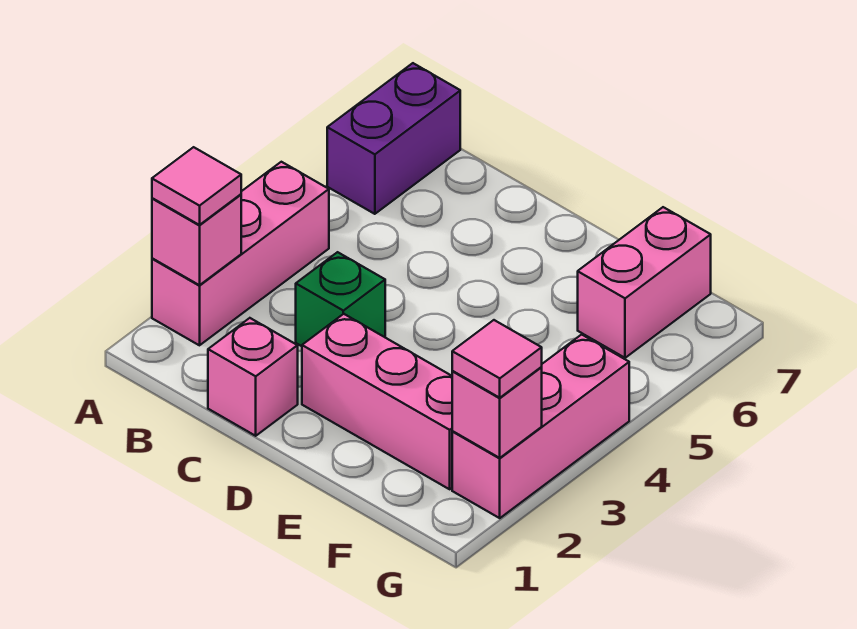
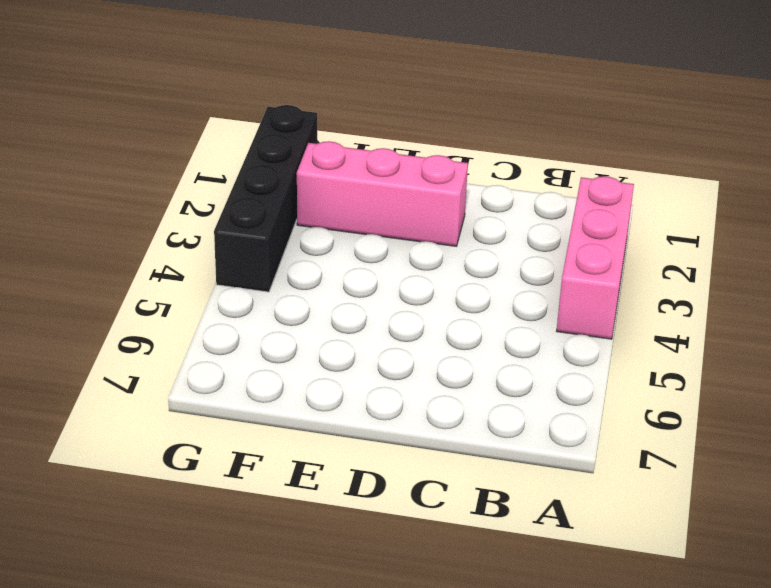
black brick G1:G4 level 1 -> pink brick G2:G4 level 1
none -> purple brick A6:A7 level 1
none -> pink brick C1 level 1

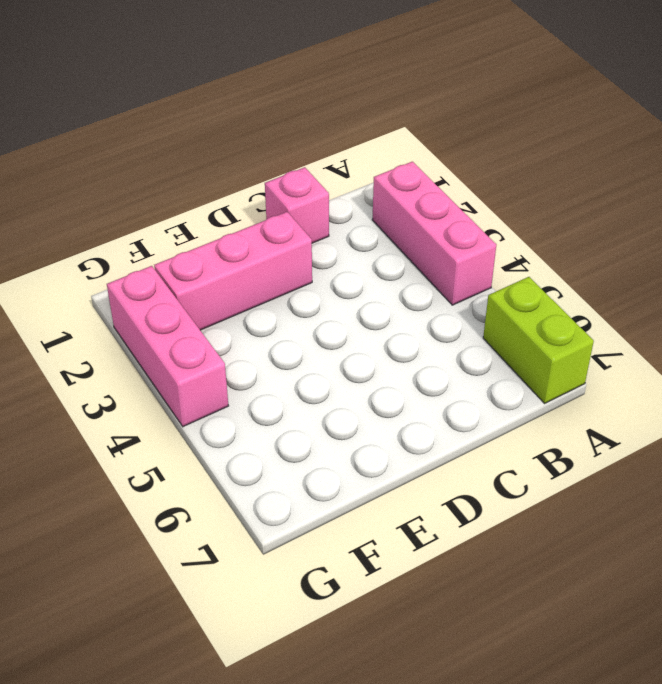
lime brick A6:A7 level 1 -> purple brick A6:A7 level 1
none -> green brick C3 level 1
none -> pink brick F6:F7 level 1

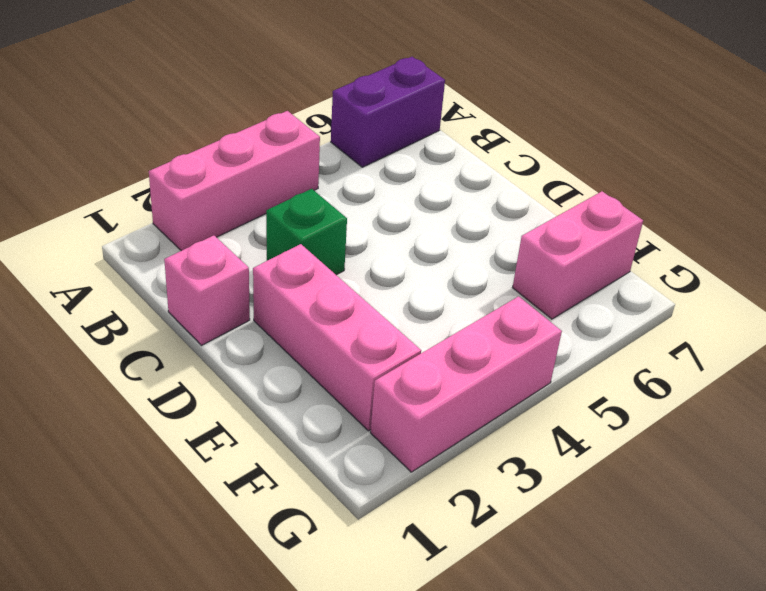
none -> pink brick A2 level 2
none -> pink brick G2 level 2

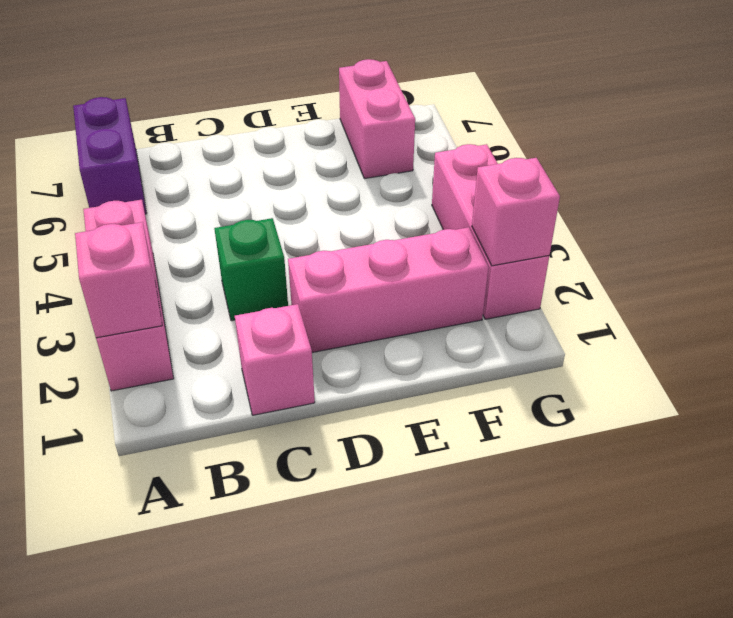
none -> pink tile A2 level 3
none -> pink tile G2 level 3

